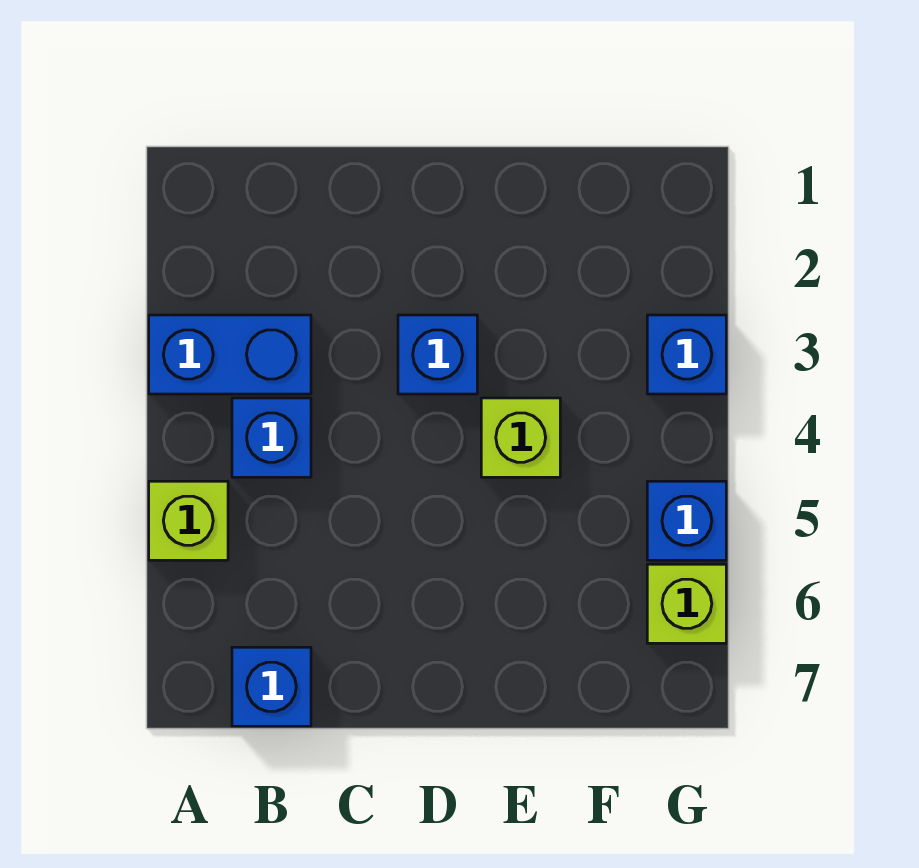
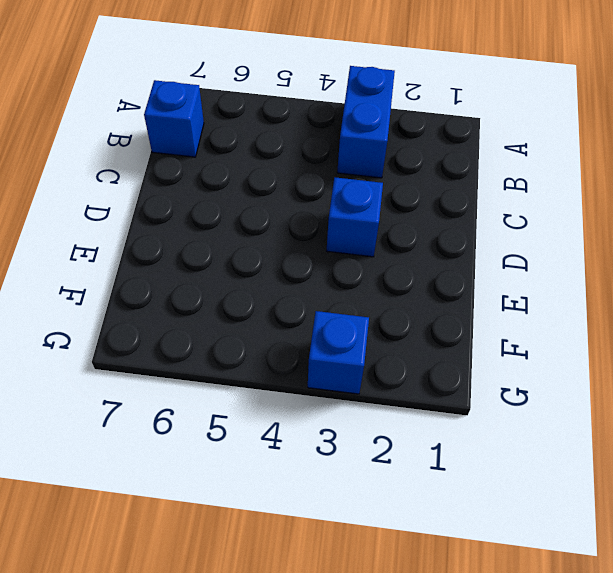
none -> lime brick A5 level 1
none -> blue brick B4 level 1

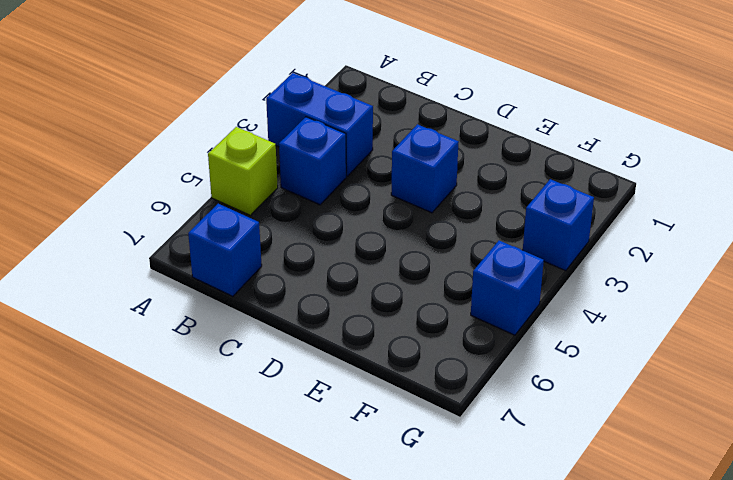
none -> lime brick E4 level 1
none -> lime brick G6 level 1

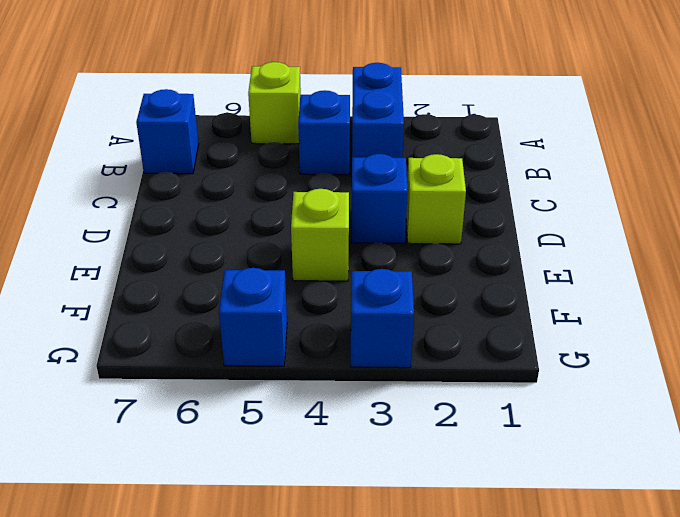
lime brick D2 level 1 -> lime brick G6 level 1

